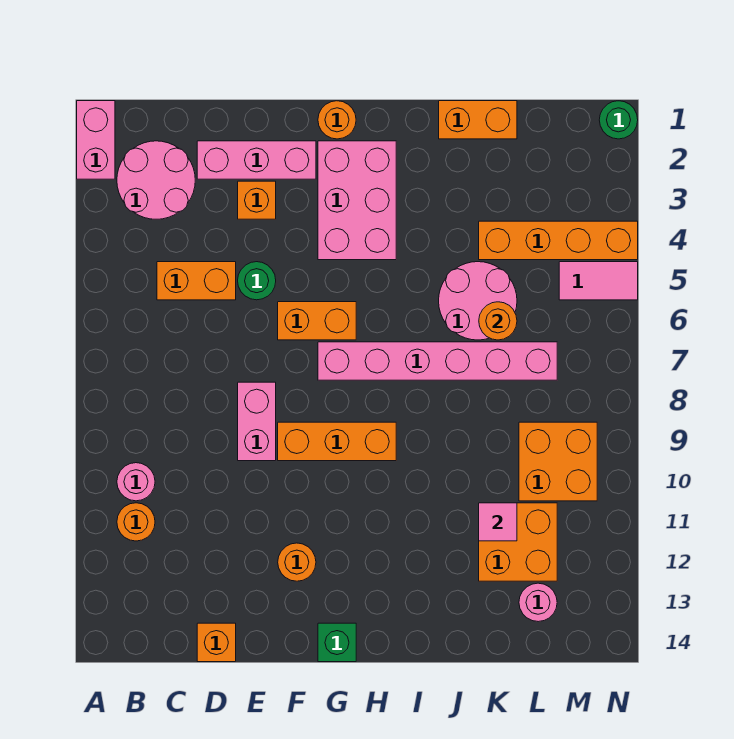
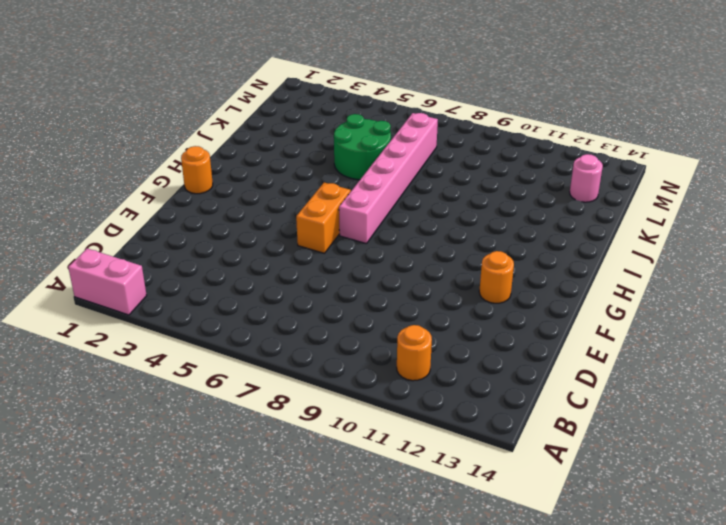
green round brick J5:K6 level 1 -> pink round brick J5:K6 level 1
none -> pink round brick B2:C3 level 1
none -> pink round brick B10 level 1
none -> orange brick C5:D5 level 1

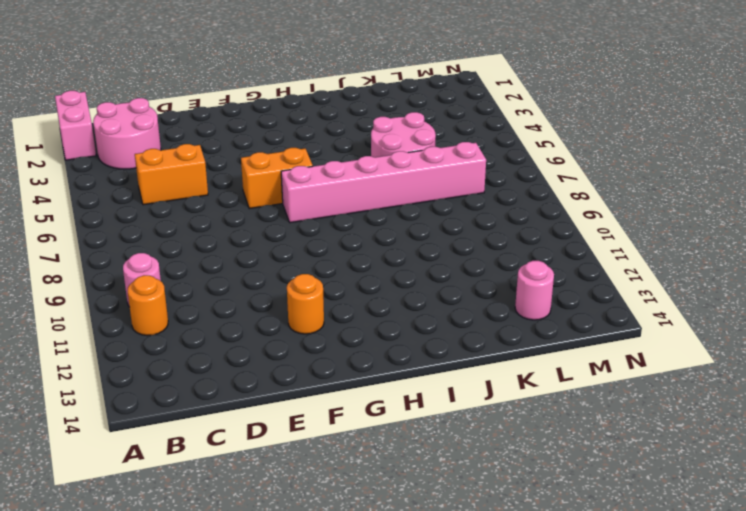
none -> pink brick D2:F2 level 1
none -> orange brick D14 level 1
none -> orange brick E3 level 1

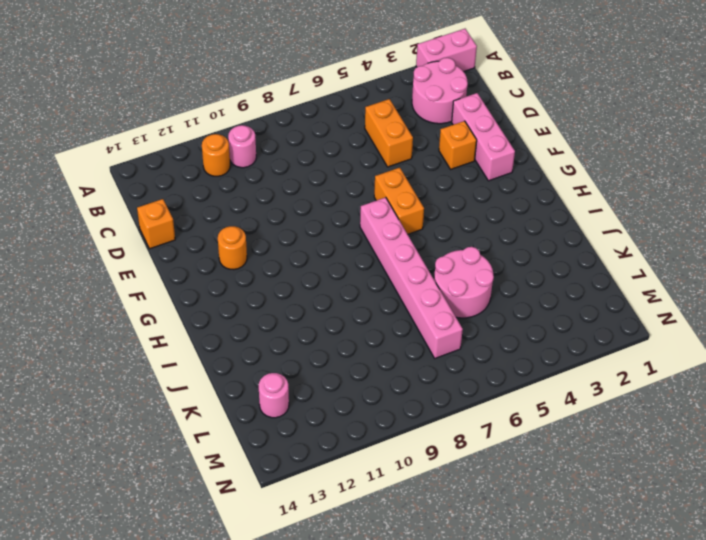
none -> green round brick E5 level 1
none -> pink brick E8:E9 level 1
none -> orange brick F9:H9 level 1

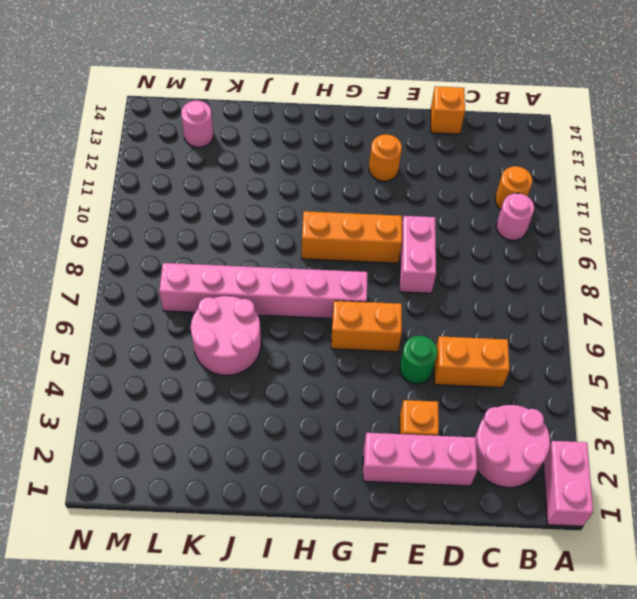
none -> orange round brick G1 level 1
none -> pink brick G2:H4 level 1
none -> green brick G14 level 1

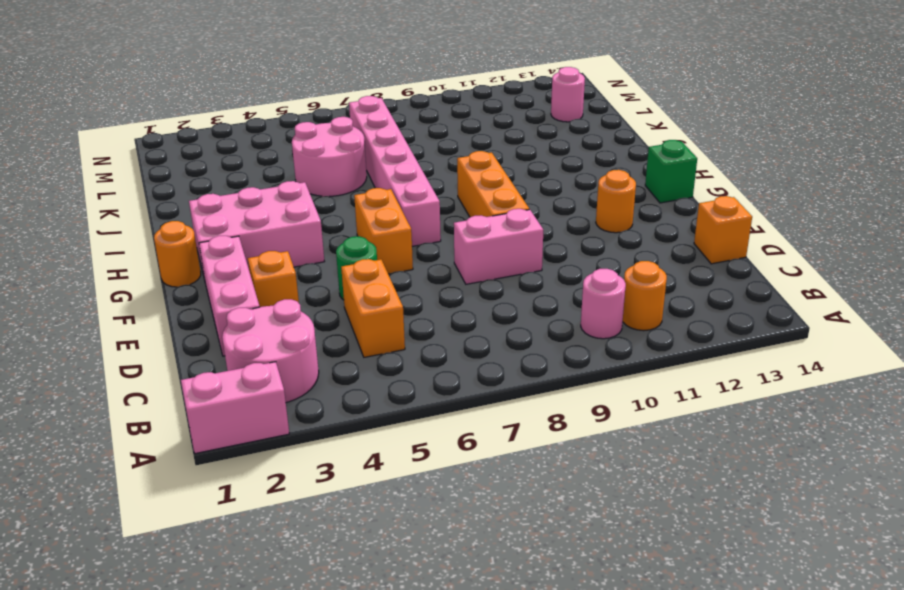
none -> orange brick J1:K1 level 1
none -> orange brick K4:N4 level 1
none -> orange brick K11:L12 level 1

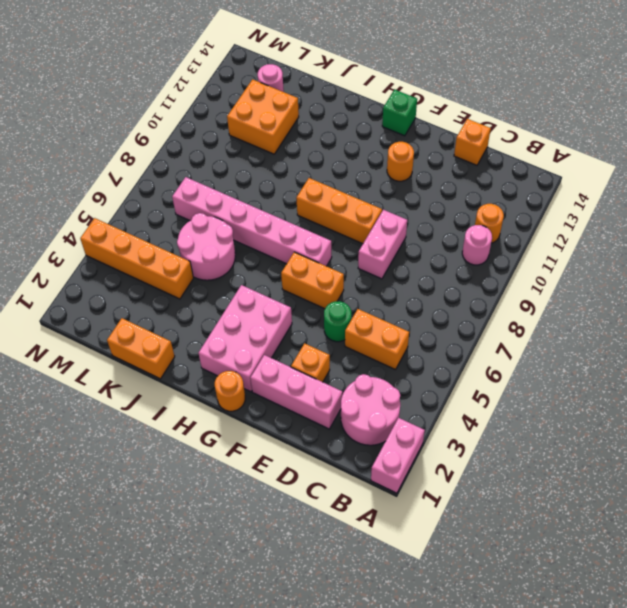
none -> orange brick L9:M10 level 1
none -> pink tile M5:N5 level 1
none -> green round brick N1 level 1

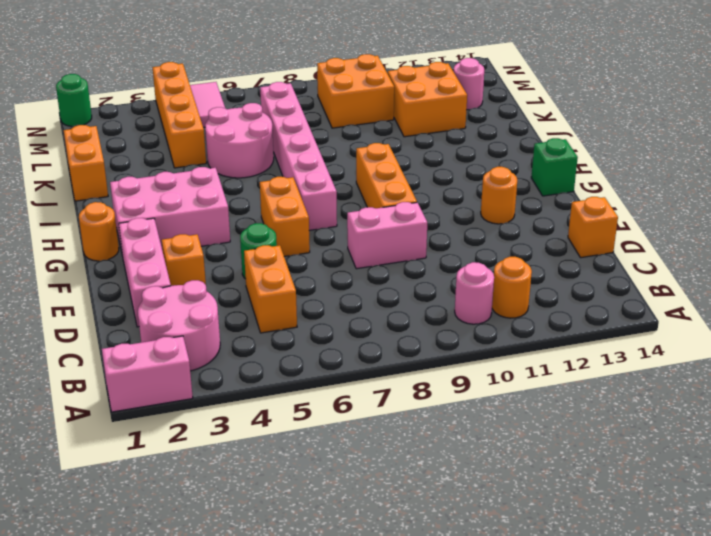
none -> orange round brick K6 level 2
none -> pink tile K11 level 2

